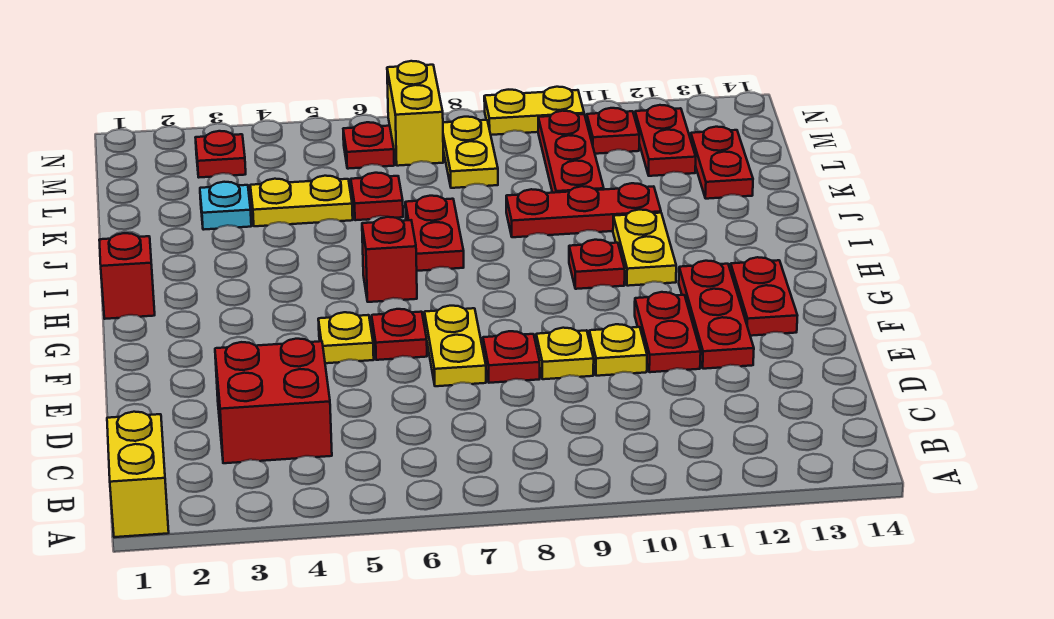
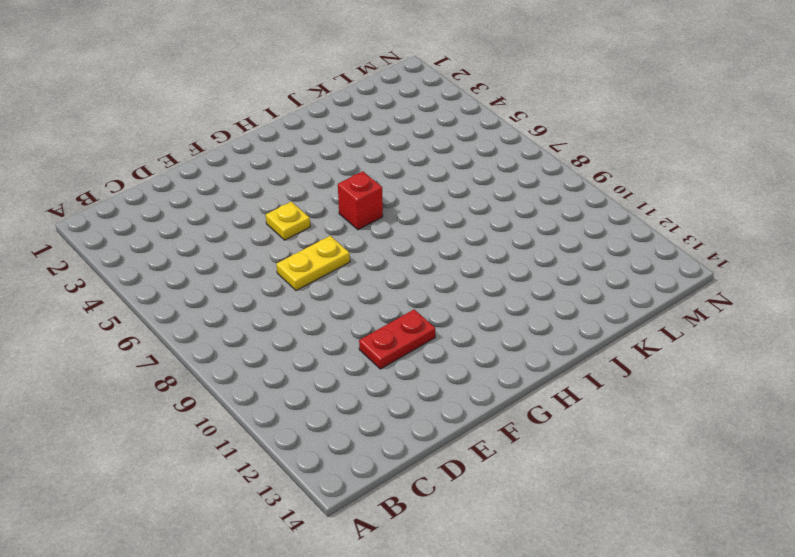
none -> yellow brick A1:B1 level 1
none -> red brick C3:D4 level 1
none -> red plate E8 level 1

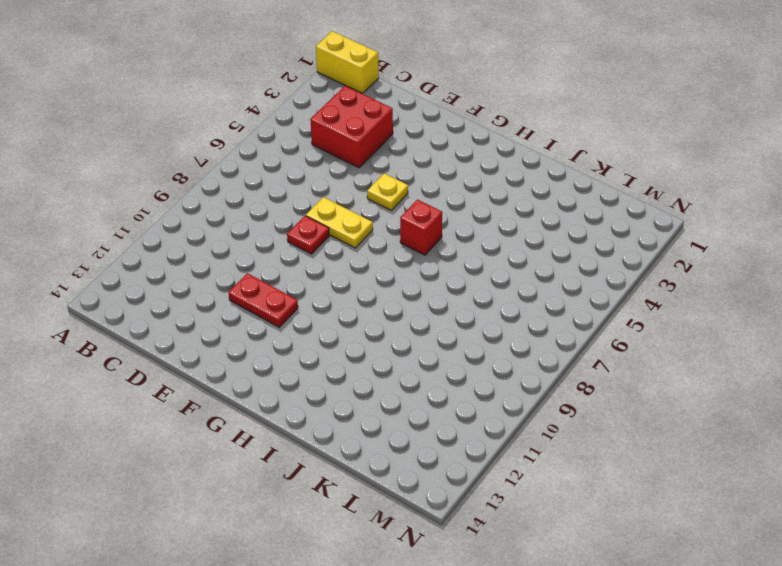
none -> yellow plate E9 level 1
none -> yellow plate E10 level 1
none -> red plate E12:G12 level 1

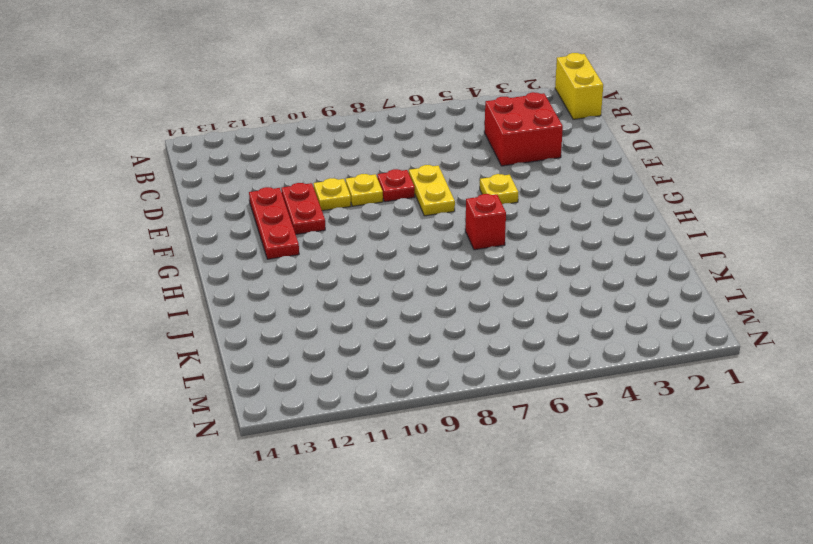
none -> red plate F6 level 1
none -> red plate F13:G13 level 1
none -> red brick H1 level 1

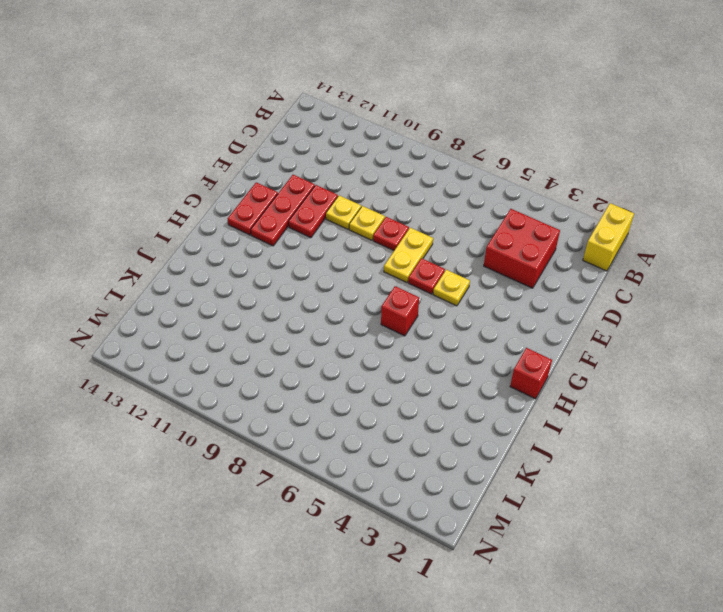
none -> red plate H10 level 1
none -> yellow plate H11:I11 level 1
none -> red plate I7:J7 level 1

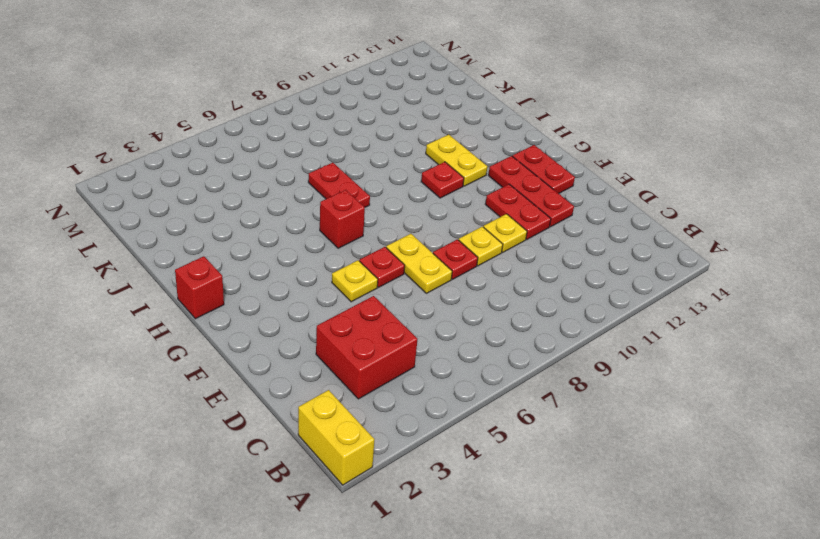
none -> red plate J9:J11 level 1
none -> cyan plate K3 level 1
none -> yellow plate K4:K5 level 1

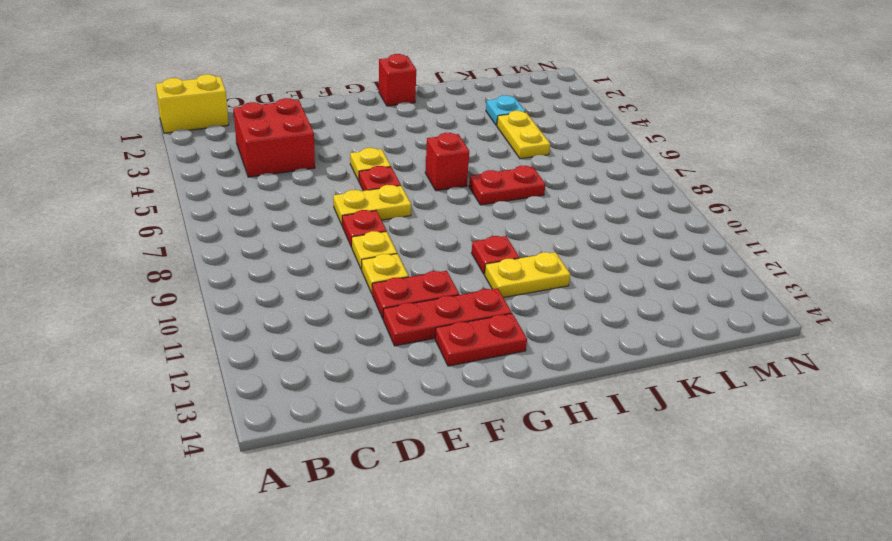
none -> red plate J9:J11 level 1
none -> red plate K6 level 1
none -> red plate K10:M10 level 1

